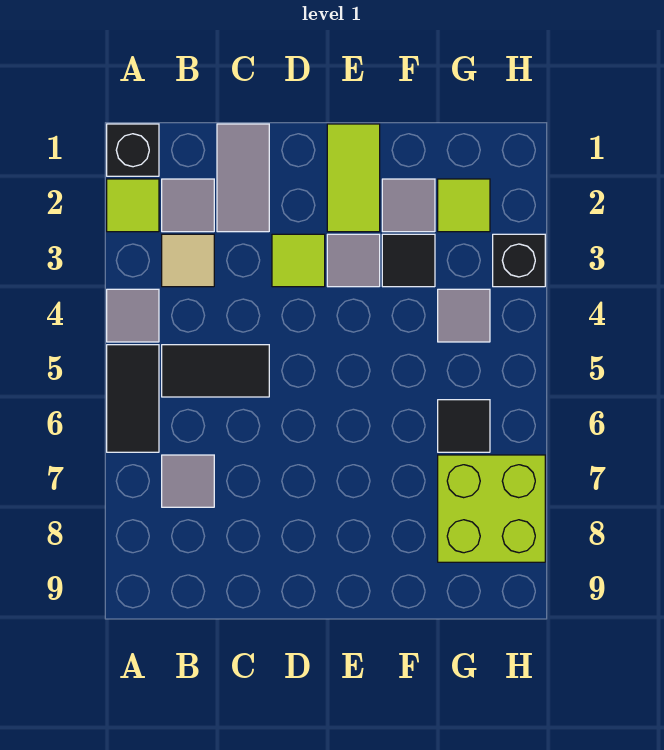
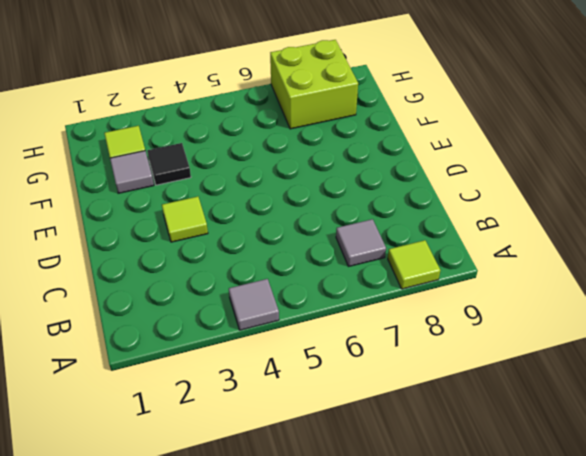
lime tile A8 level 1 -> lime tile A2 level 1
none -> black brick A1 level 1
none -> black tile A5:A6 level 1
none -> grey tile B2 level 1

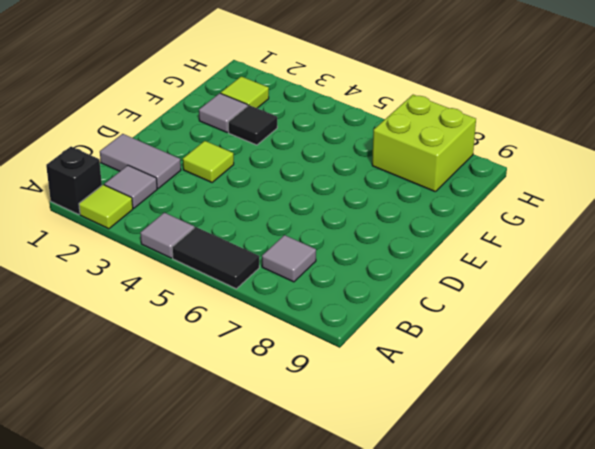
none -> tan tile B3 level 1
none -> black tile B5:C5 level 1
none -> lime tile E1:E2 level 1

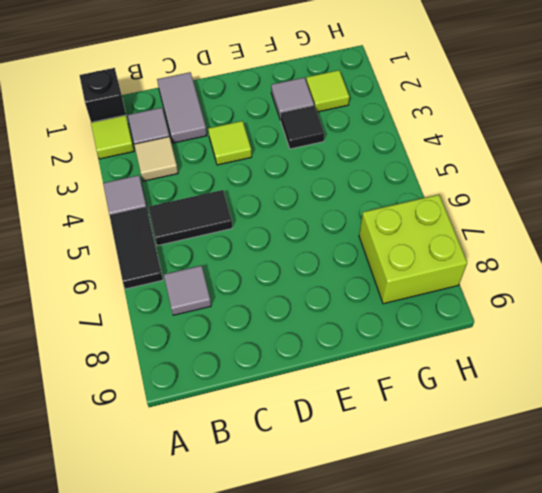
none -> lime tile E1:E2 level 1
none -> grey tile E3 level 1
none -> grey tile G4 level 1

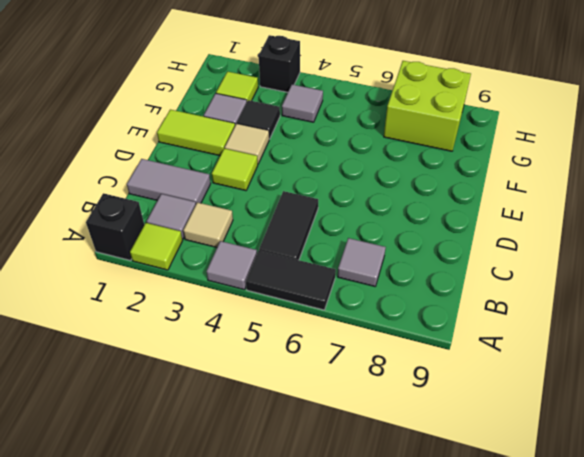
tan tile E3 level 1 -> grey tile E3 level 1
none -> black tile G6 level 1

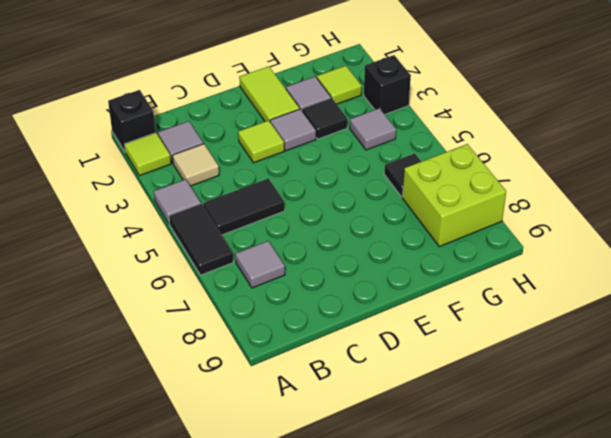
none -> grey tile C1:C2 level 1

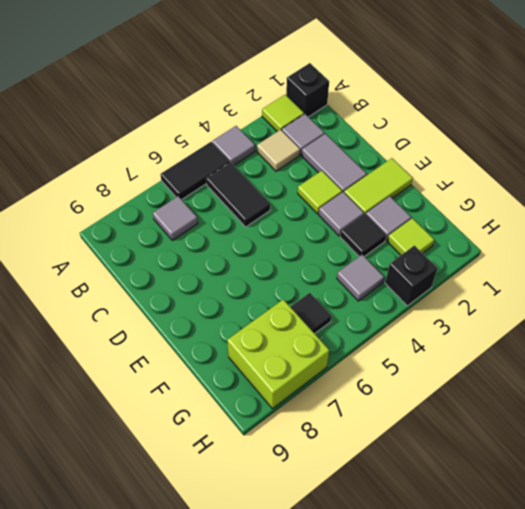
grey tile C2:D2 level 1 -> grey tile C1:C2 level 1

